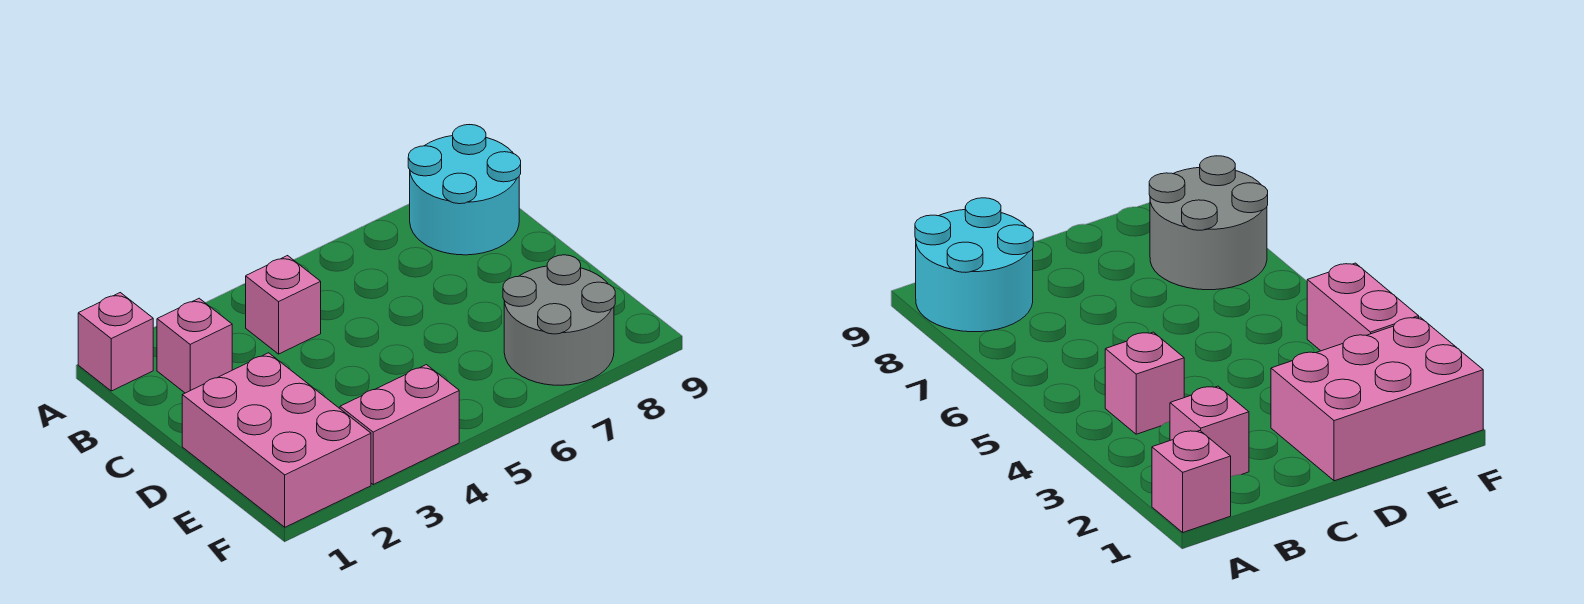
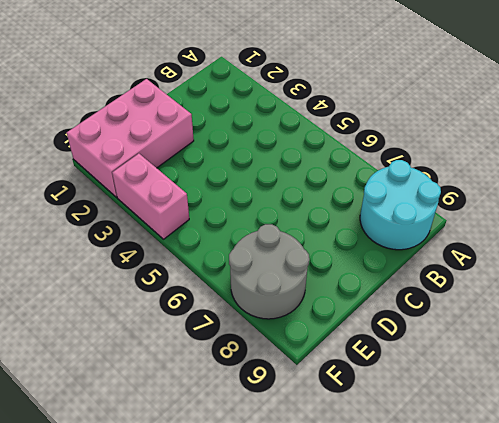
none -> pink brick A1 level 1
none -> pink brick B2 level 1

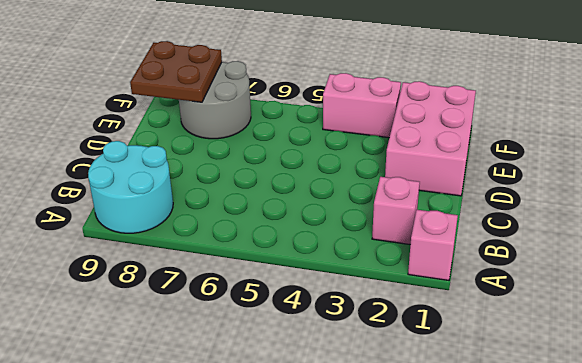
brown plate E8:F9 level 2 -> none
none -> pink brick B4 level 1

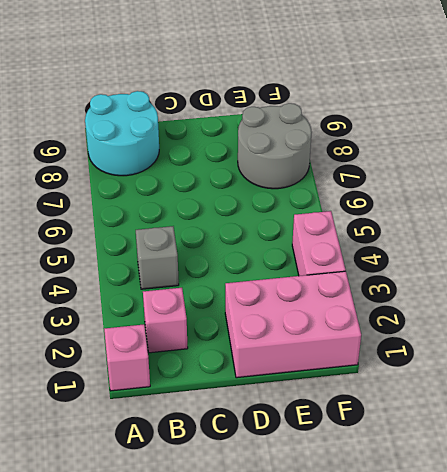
grey brick B4 level 1 -> pink brick B4 level 1

